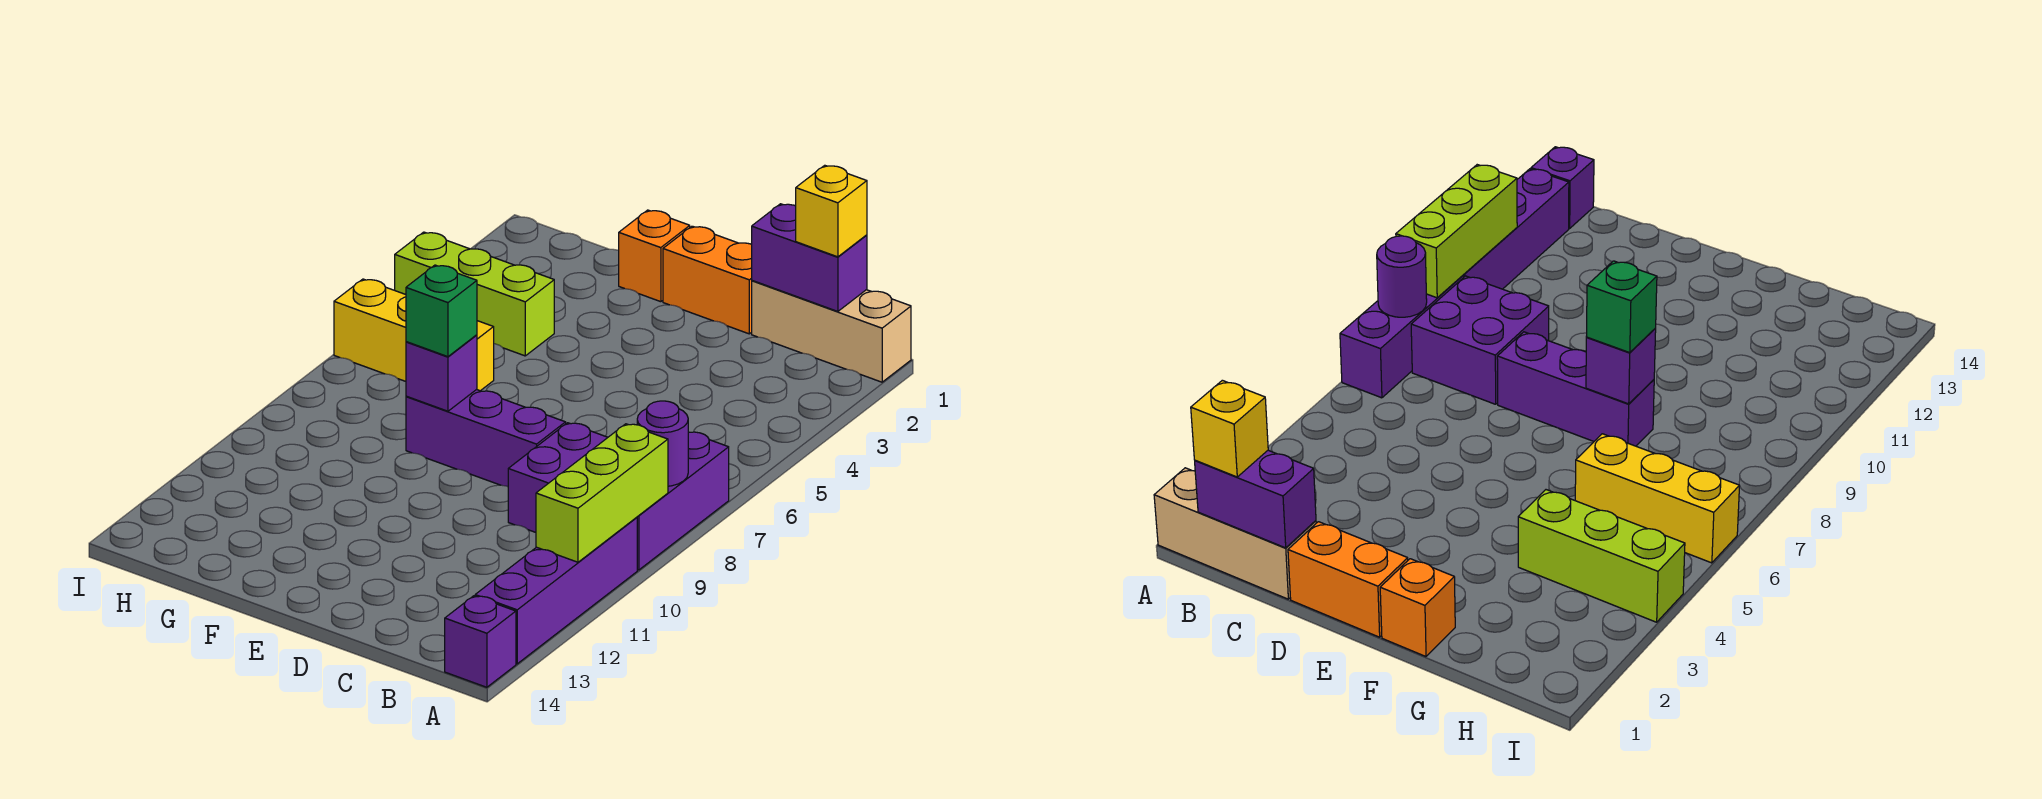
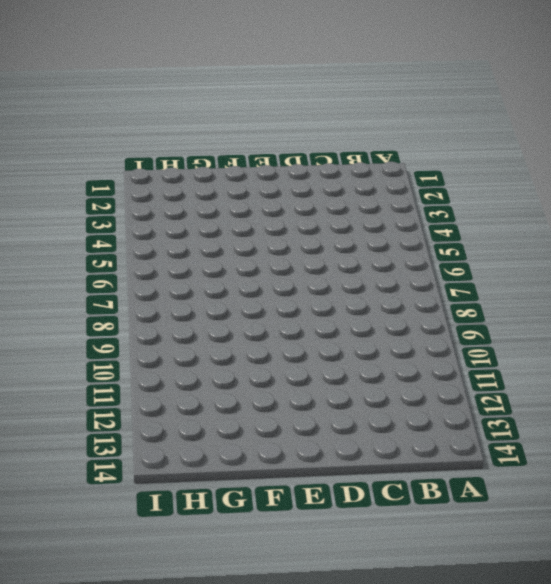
none -> tan brick A1:C1 level 1
none -> purple brick A7:A9 level 1
none -> purple brick A10:A13 level 1

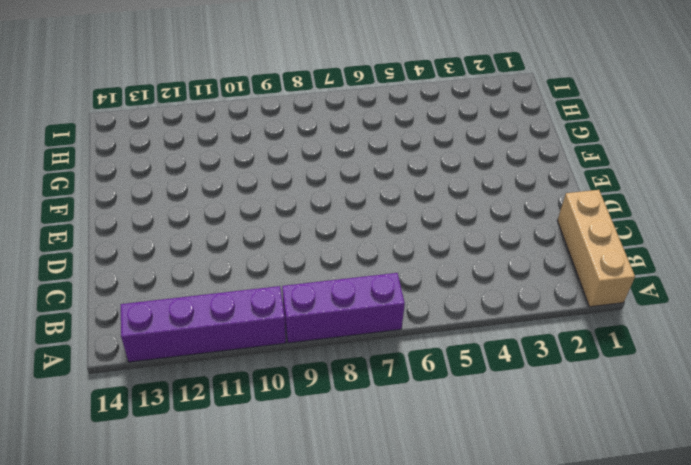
none -> purple brick A14 level 1
none -> purple brick B8:C9 level 1
none -> orange brick D1:E1 level 1

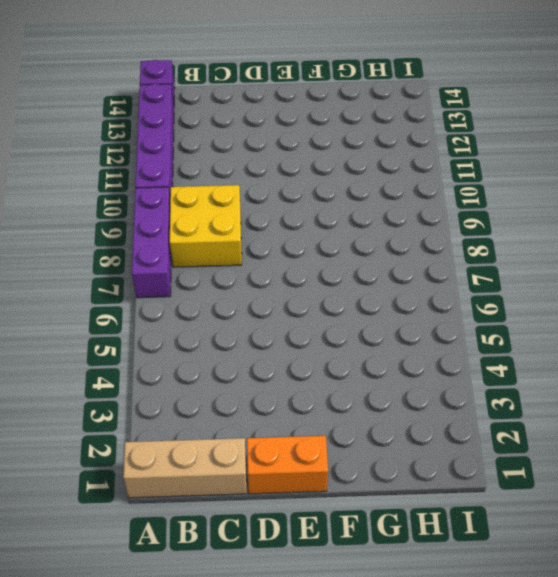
yellow brick B8:C9 level 1 -> purple brick B8:C9 level 1
none -> purple brick D8:F8 level 1
none -> orange brick F1 level 1
none -> lime brick G4:I4 level 1

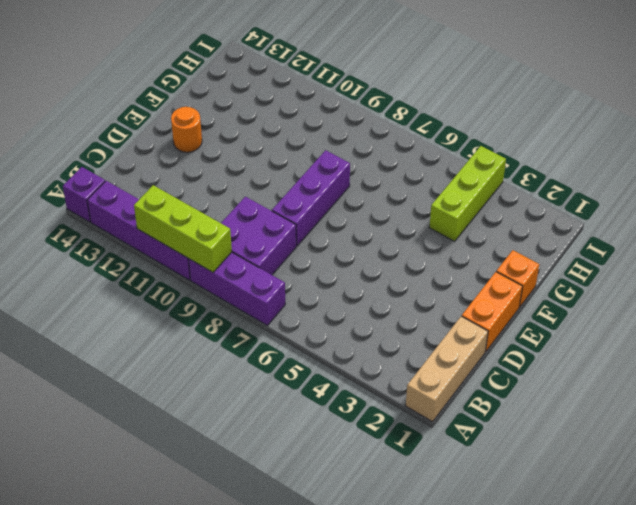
orange round brick E13 level 1 -> none
none -> yellow brick G6:I6 level 1
none -> purple round brick A8 level 2
none -> purple brick B1:C1 level 2

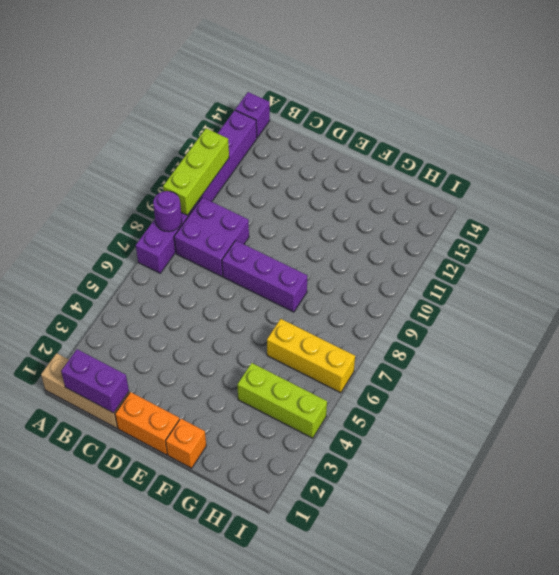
none -> purple brick F8 level 2
none -> yellow brick B1 level 3
none -> green brick F8 level 3

